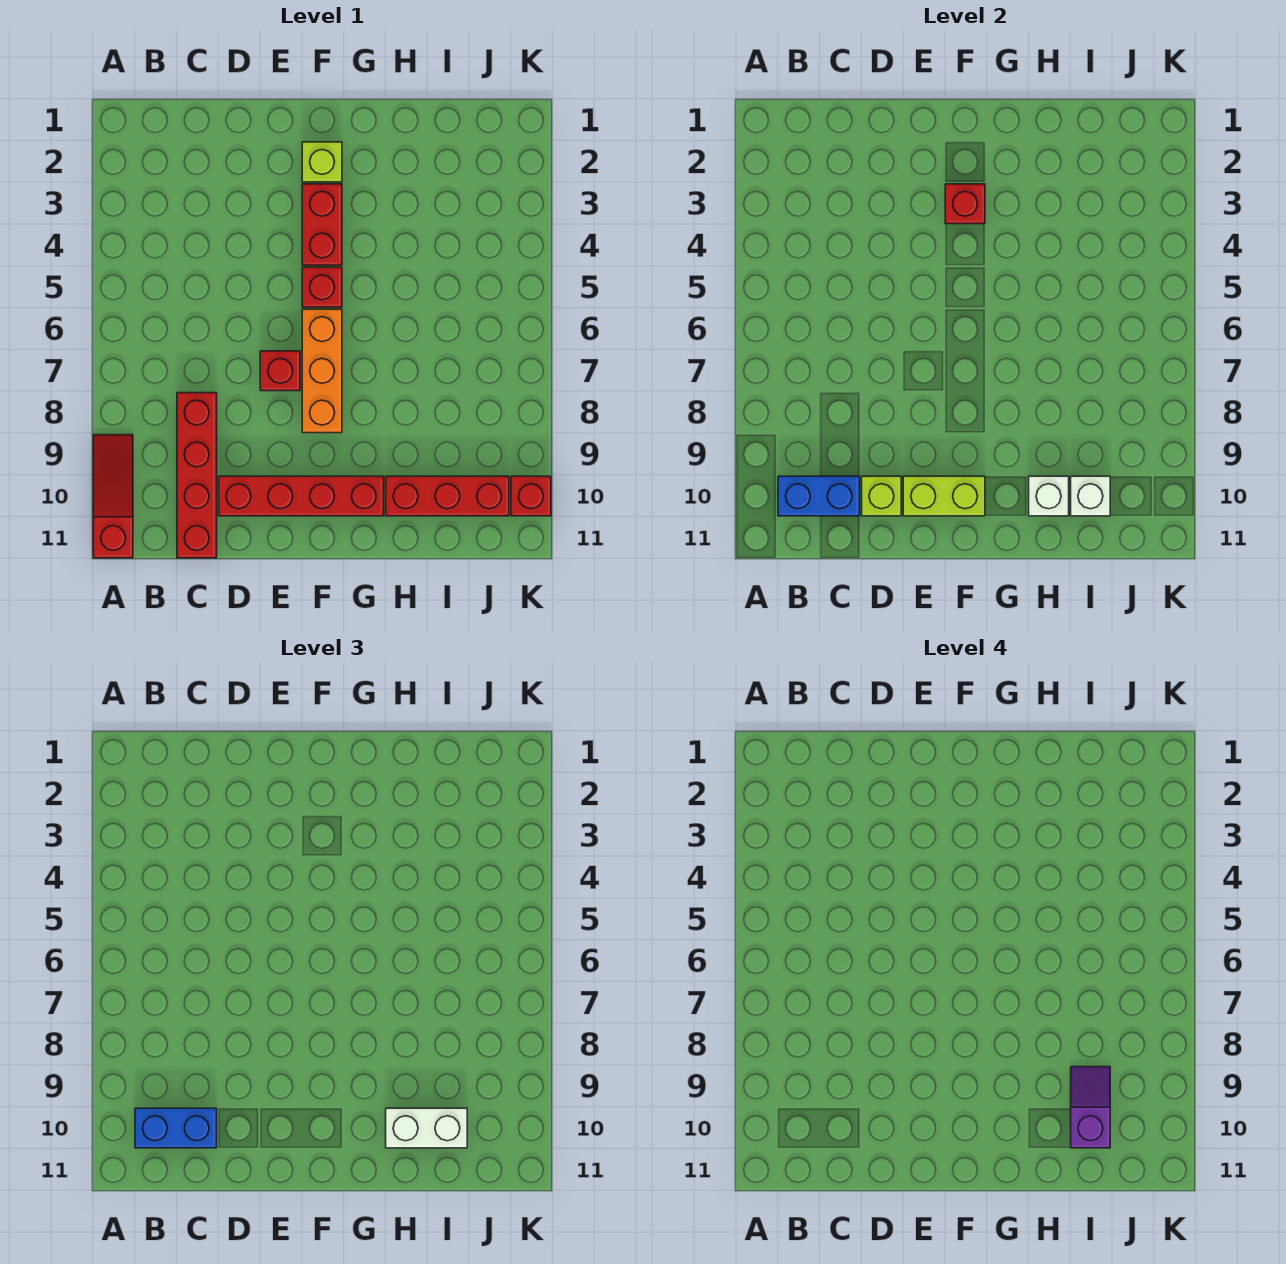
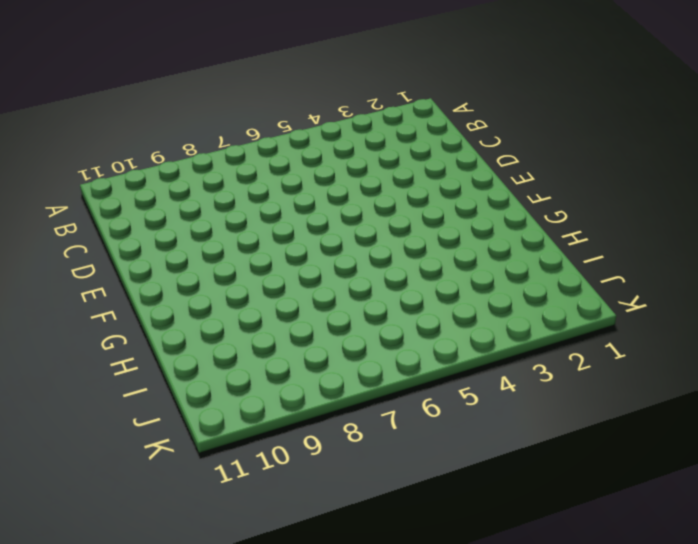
none -> red slope A9:A11 level 1 top 11
none -> red brick C8:C11 level 1
none -> red brick D10:G10 level 1

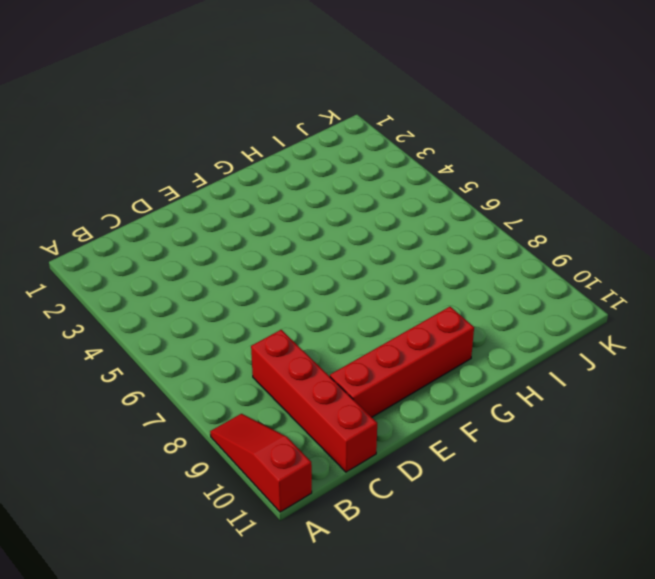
none -> red brick E7 level 1
none -> lime brick F2 level 1
none -> red brick F3:F4 level 1

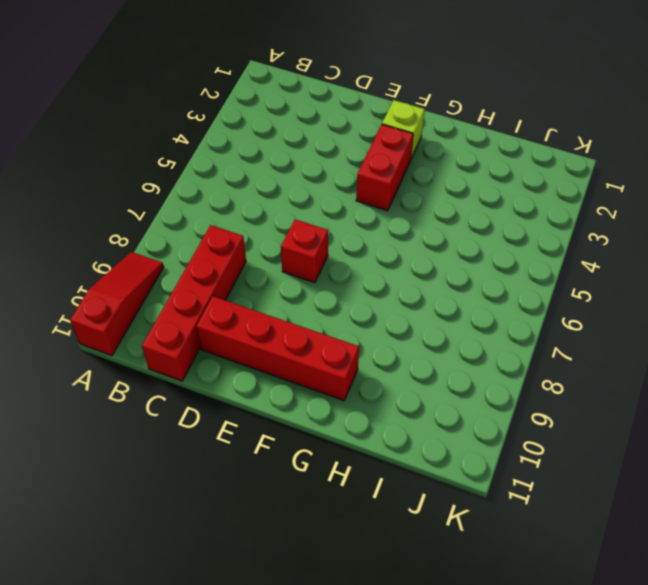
none -> red brick F5 level 1
none -> orange brick F6:F8 level 1
none -> red brick H10:J10 level 1

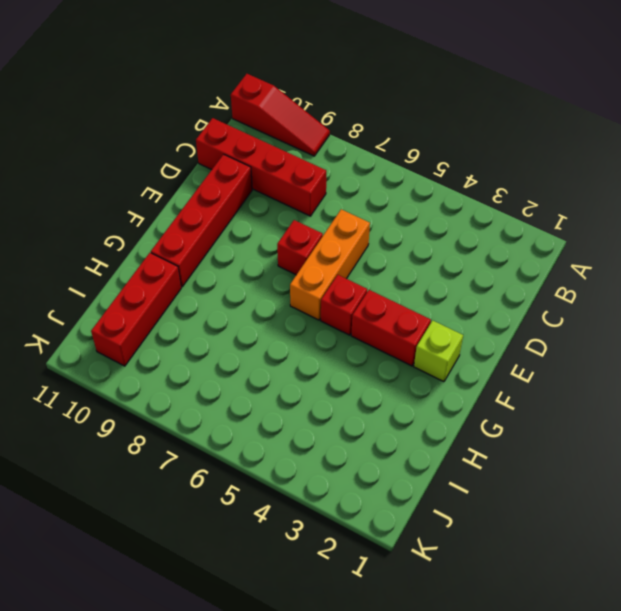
orange brick D6:F6 level 1 -> orange brick F6:F8 level 1
none -> red brick K10 level 1
none -> blue brick B10:C10 level 2
none -> lime brick D10 level 2

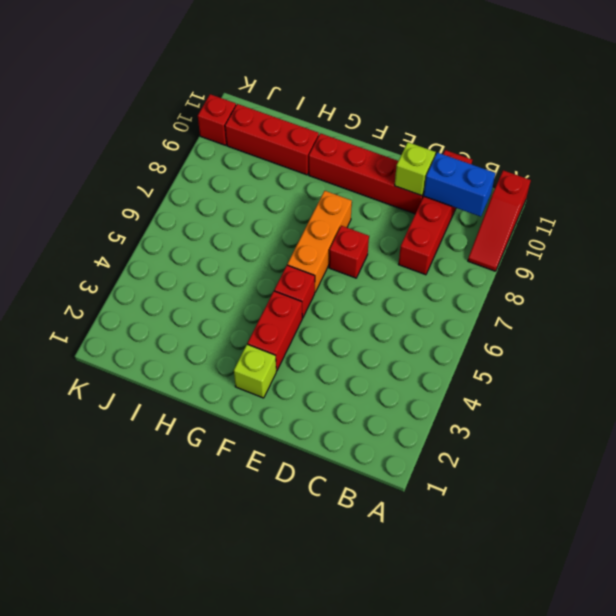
none -> lime brick E10:F10 level 2
none -> red brick F3 level 2
none -> white brick H10 level 2

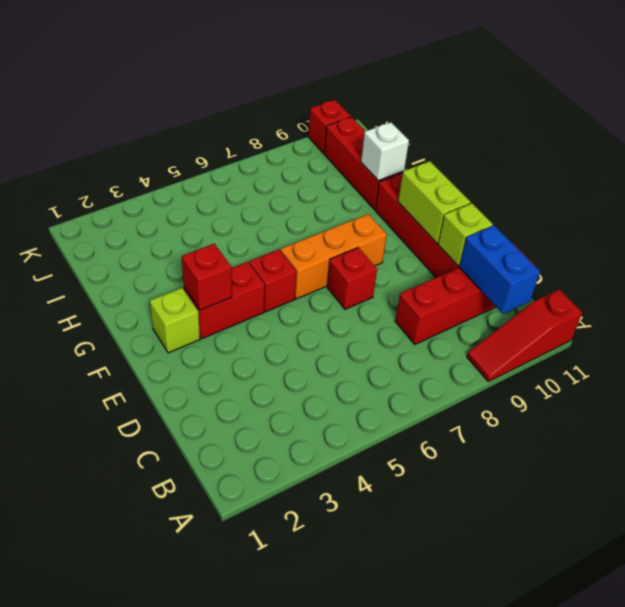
none -> white brick I10 level 2
none -> blue brick B10:C10 level 3
none -> white brick H10:I10 level 3

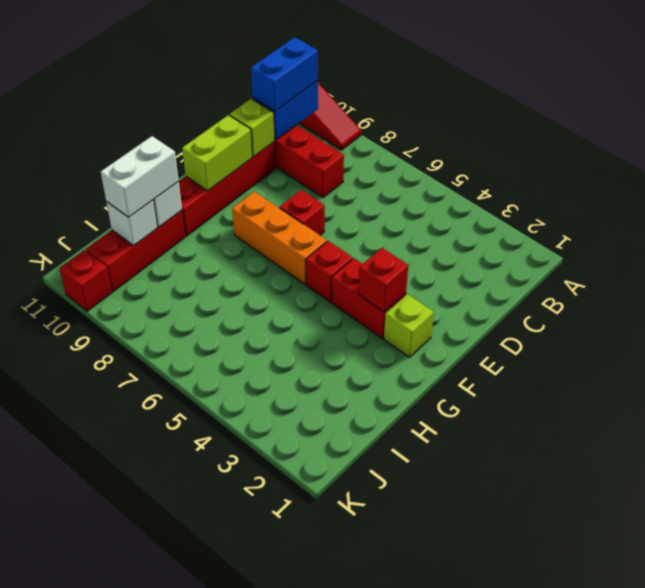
none -> purple slope I9:I10 level 4 top 10

